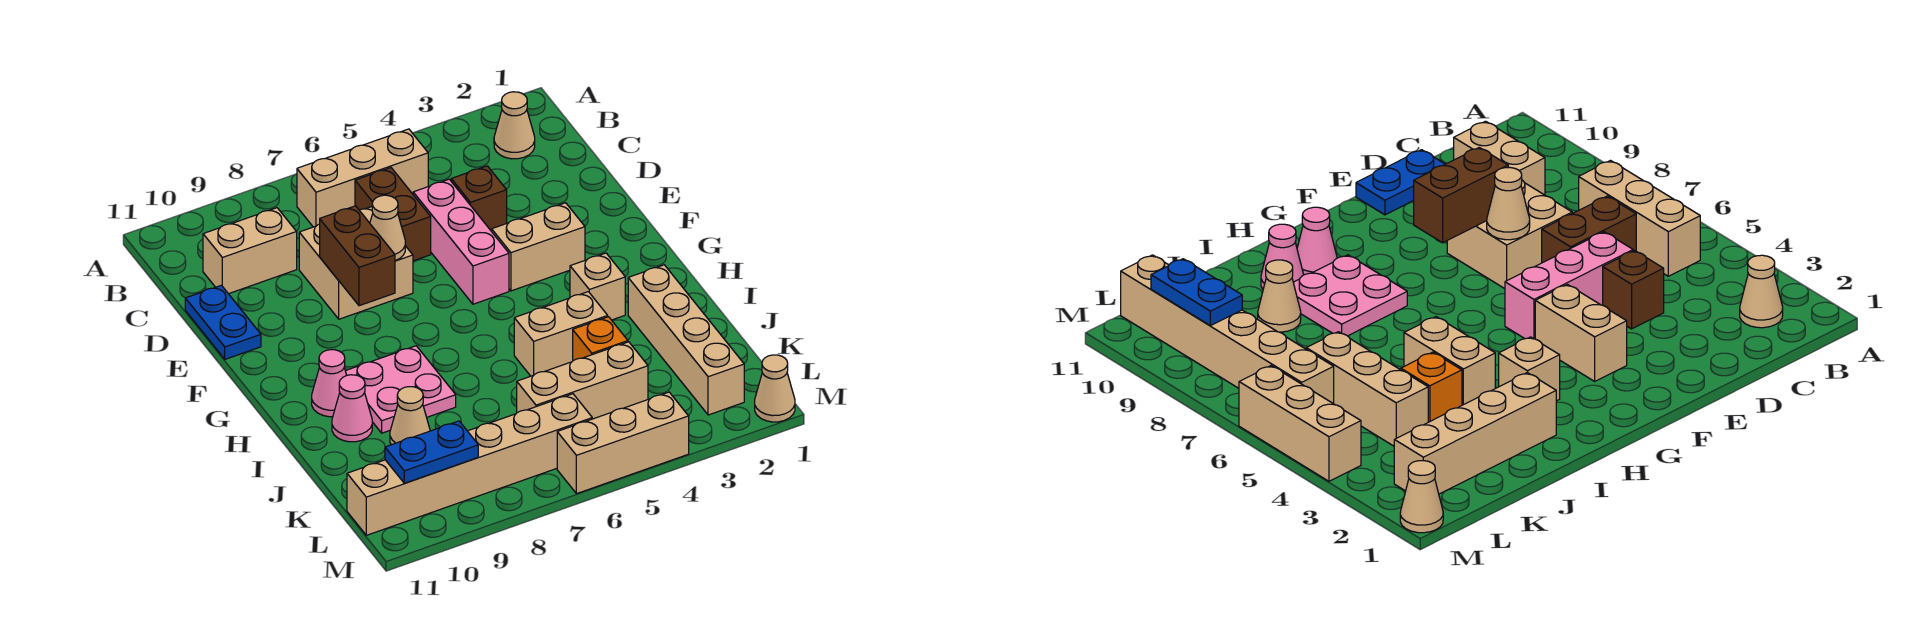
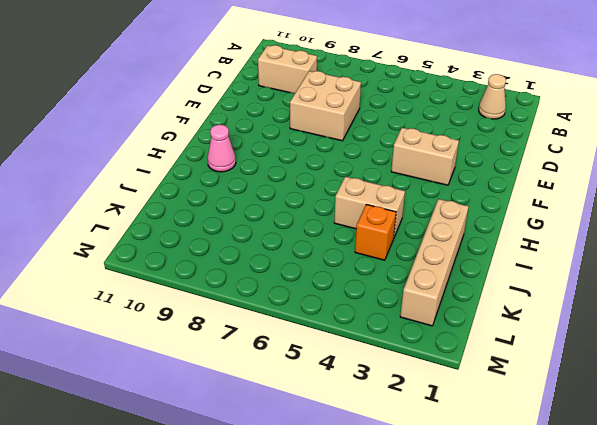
none -> tan brick B5:B7 level 1
none -> brown brick C6:D6 level 1
none -> brown brick D4 level 1

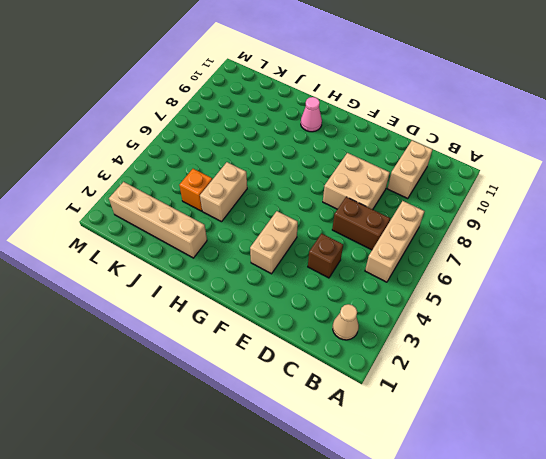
none -> pink brick D5:F5 level 1
none -> blue plate D11:E11 level 1
none -> tan brick H3 level 1

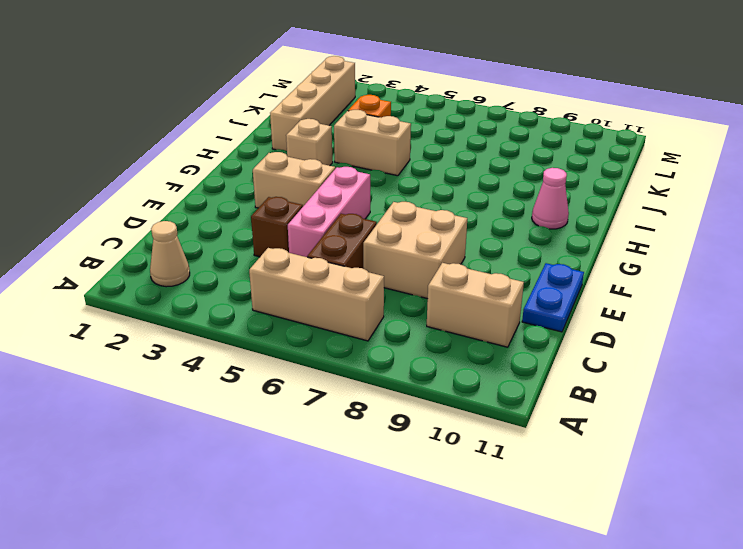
none -> pink plate H8:I9 level 1
none -> pink cone I10 level 1
none -> tan cone J9 level 1

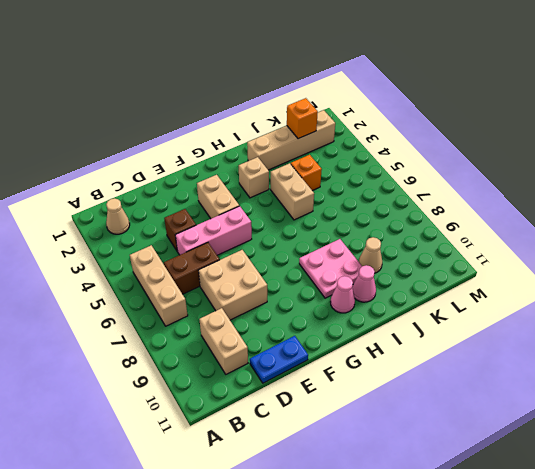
orange brick K2 level 2 -> none
none -> tan brick K4:K6 level 1
none -> tan brick L6:L11 level 1
none -> tan cone M1 level 1

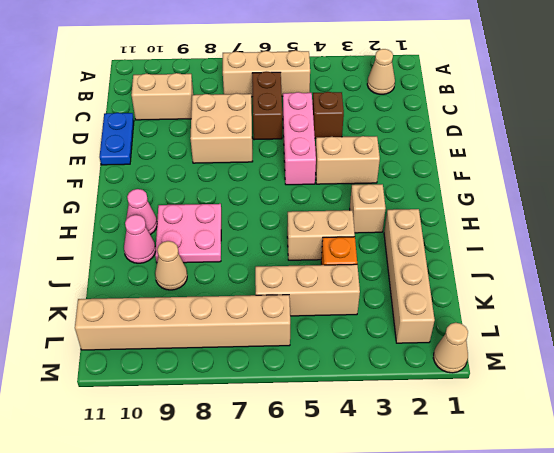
none -> tan brick M4:M6 level 1
none -> tan cone E7 level 2
none -> brown brick E8:F8 level 2

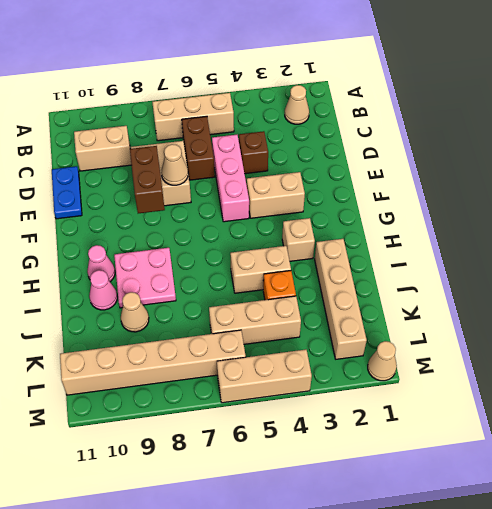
none -> blue plate L9:L10 level 2

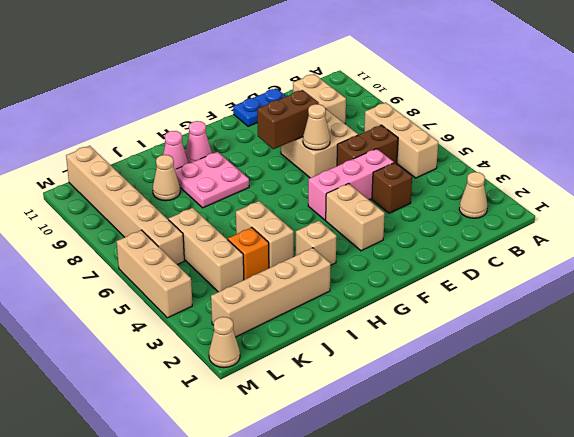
none -> blue plate L9:L10 level 2

